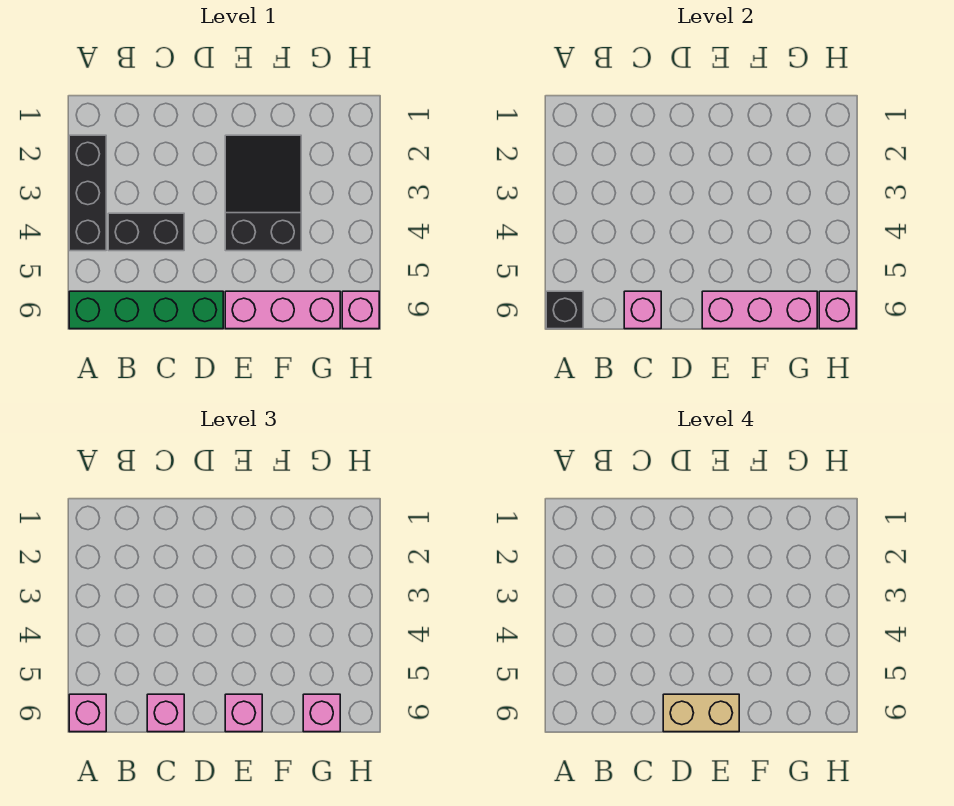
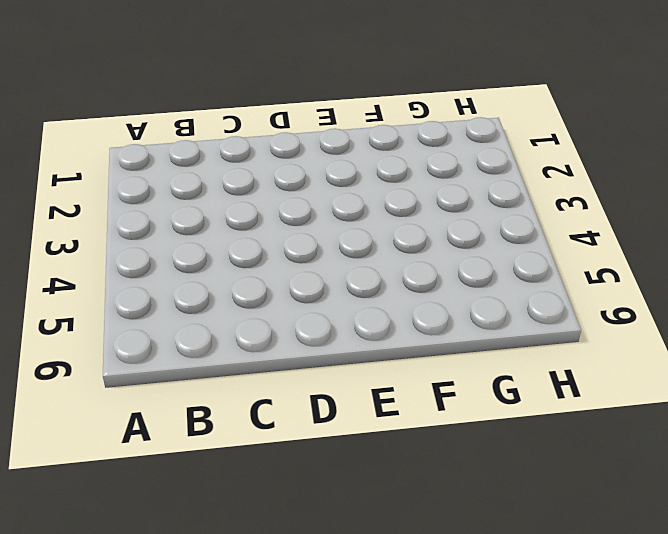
none -> black brick A2:A4 level 1
none -> green brick A6:D6 level 1
none -> black brick B4:C4 level 1

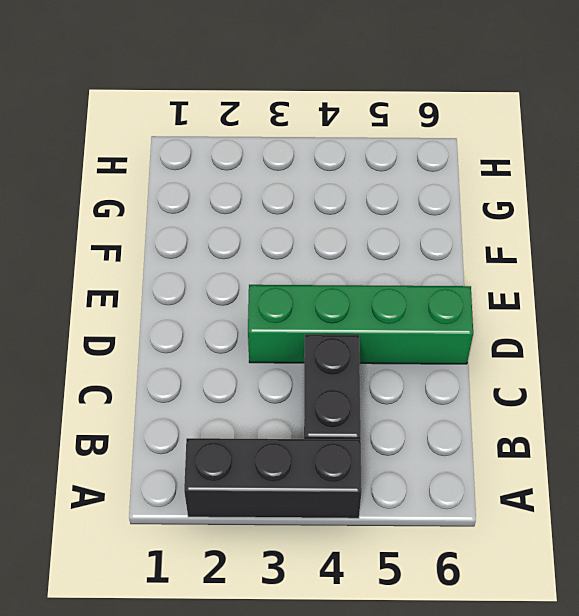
green brick D3:D6 level 1 -> green brick A6:D6 level 1
none -> black slope E2:F4 level 1 top 4
none -> pink brick E6:G6 level 1
none -> pink brick H6 level 1

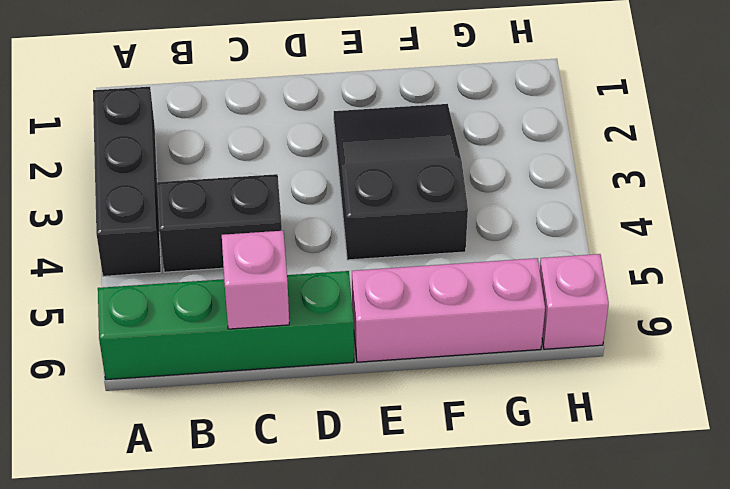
none -> black brick A6 level 2
none -> pink brick E6:G6 level 2
none -> pink brick H6 level 2

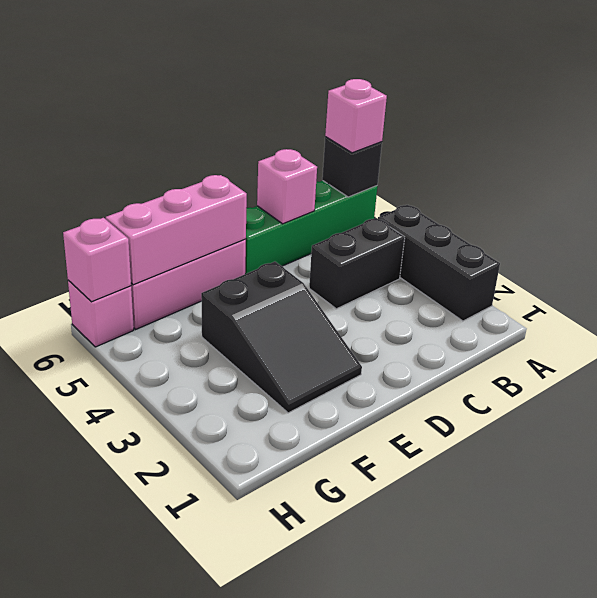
none -> pink brick C6 level 3
none -> pink brick E6 level 3
none -> pink brick G6 level 3

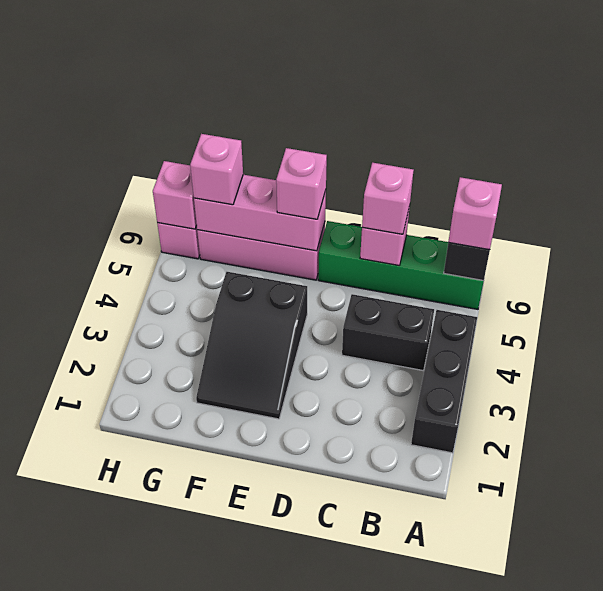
none -> tan brick D6:E6 level 4

